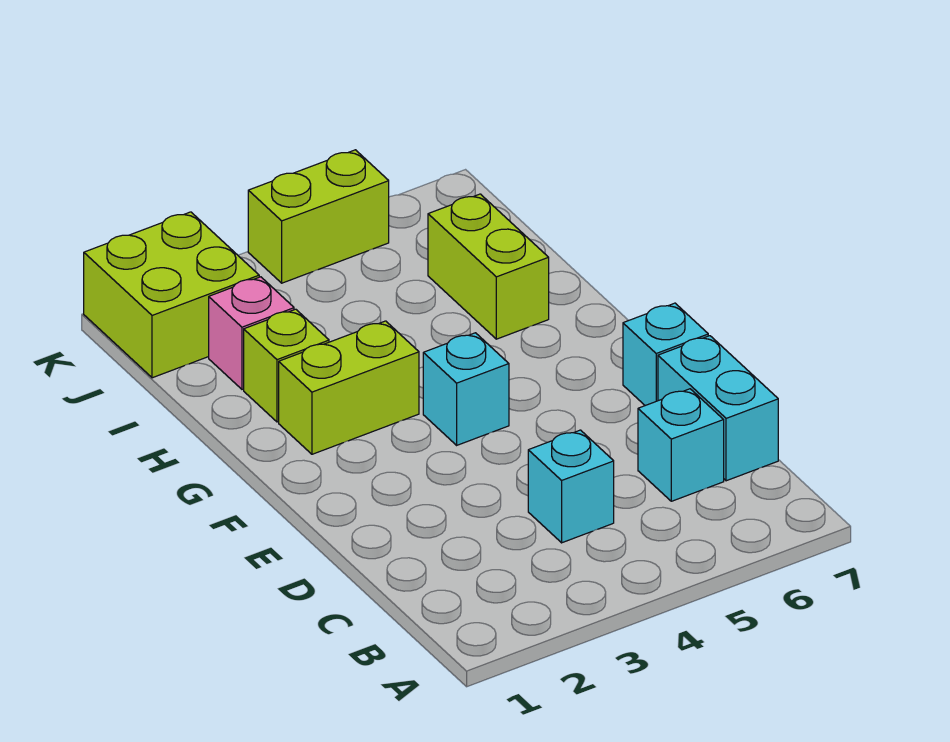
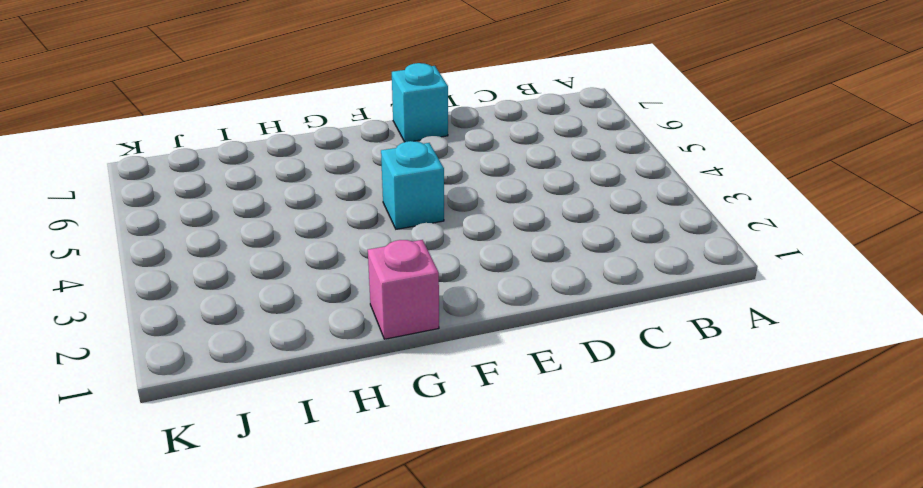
pink brick G1 level 1 -> pink brick I2 level 1
none -> cyan brick C4 level 1
none -> cyan brick C6 level 1

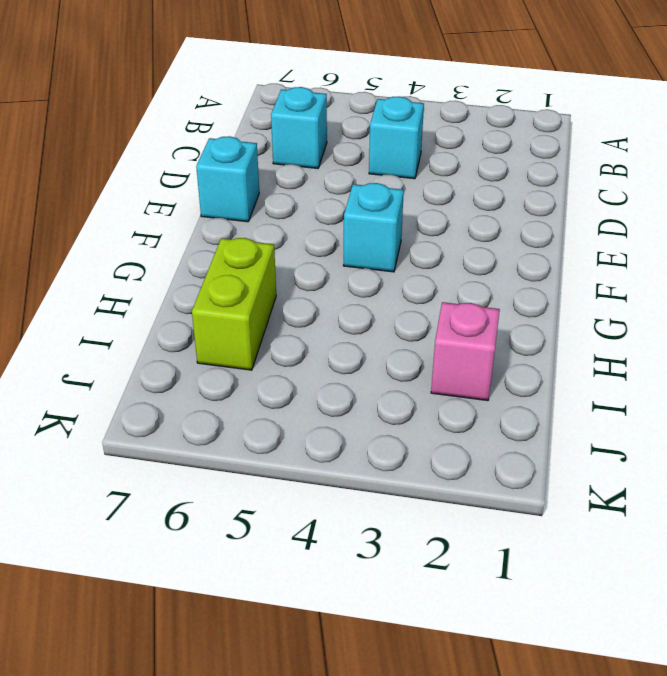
none -> cyan brick C7:D7 level 1
none -> lime brick G2:G3 level 1

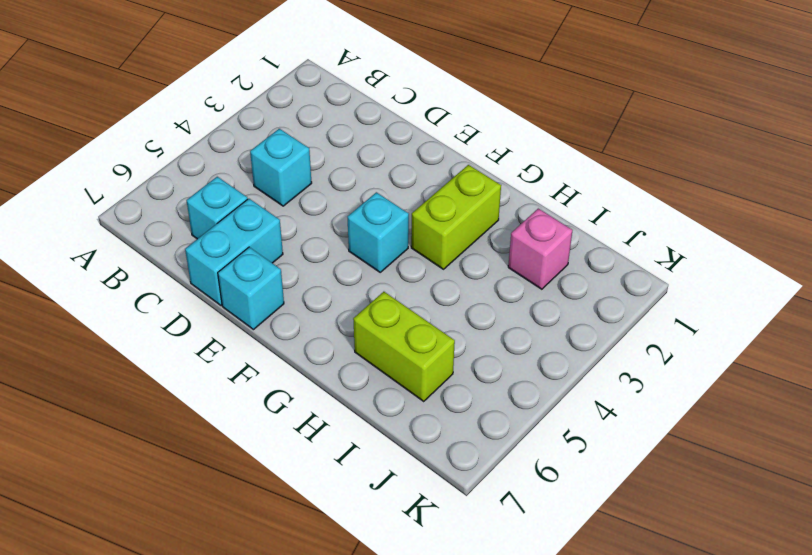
cyan brick D6:D7 level 1 -> cyan brick C7:D7 level 1
none -> lime brick H2 level 1
none -> lime brick J1:K2 level 1

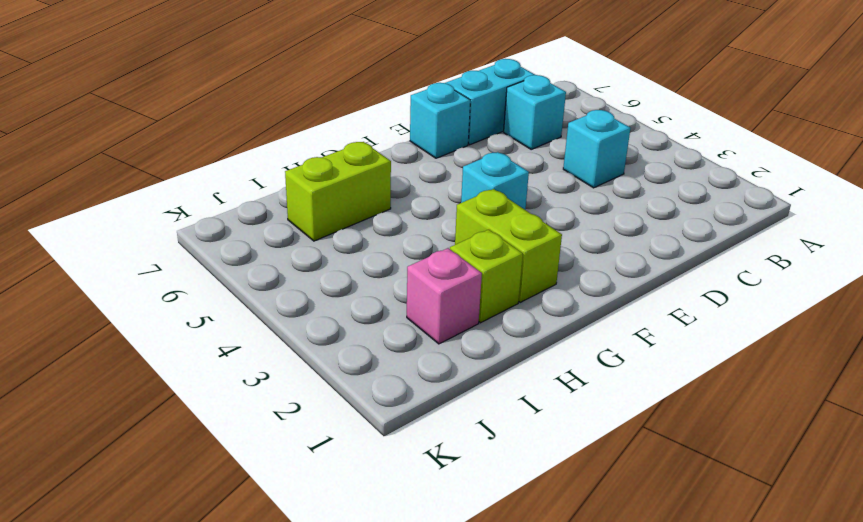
none -> lime brick J1:K2 level 1
none -> lime brick K4:K5 level 1

